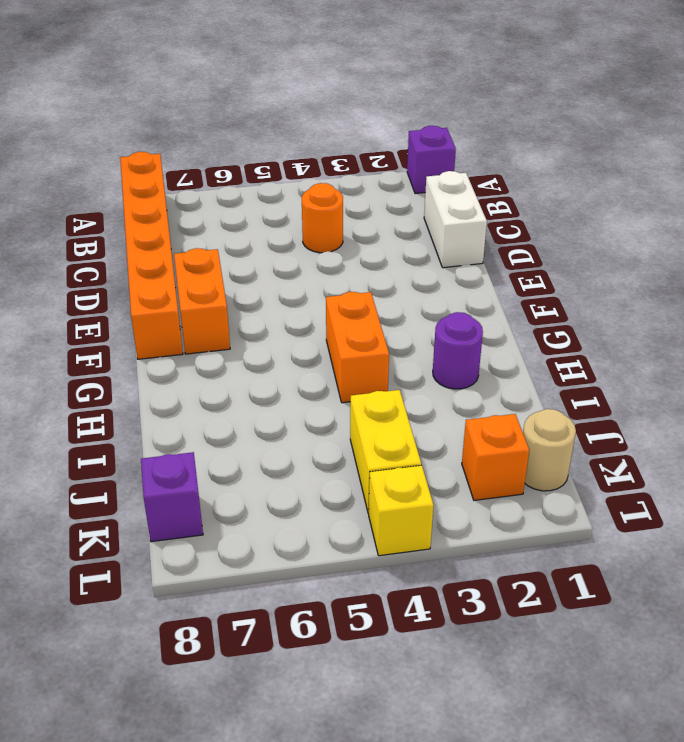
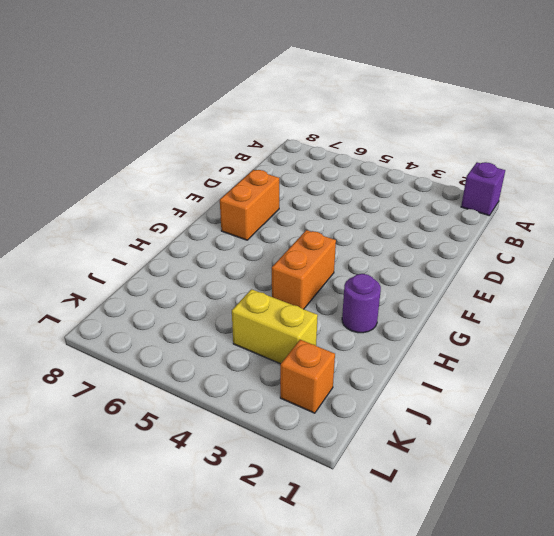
yellow brick J3:J4 level 1 -> yellow brick J4:K4 level 1
none -> orange brick A8:F8 level 1
none -> white brick C1:D1 level 1
none -> orange round brick C4 level 1

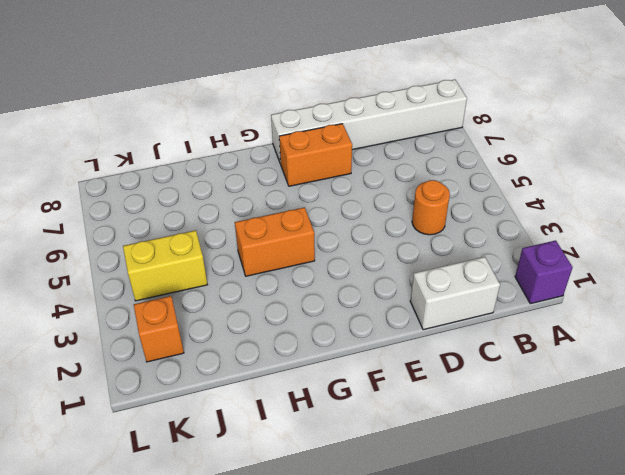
white brick A8:F8 level 1 -> orange brick A8:F8 level 1
none -> purple round brick H2 level 1
none -> tan round brick K1 level 1
none -> purple brick K8 level 1

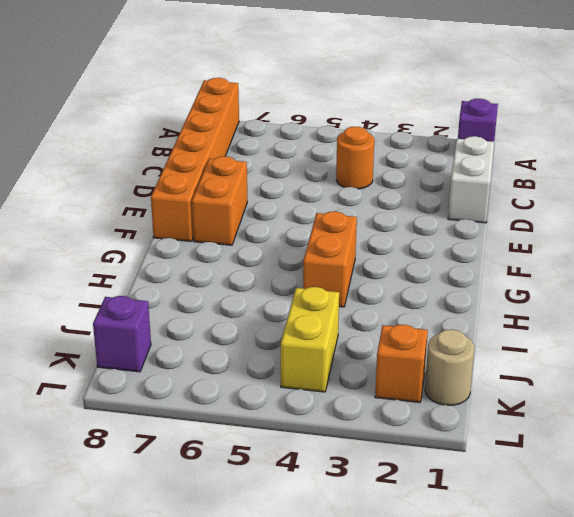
none -> purple round brick H2 level 1
none -> yellow brick L4 level 1

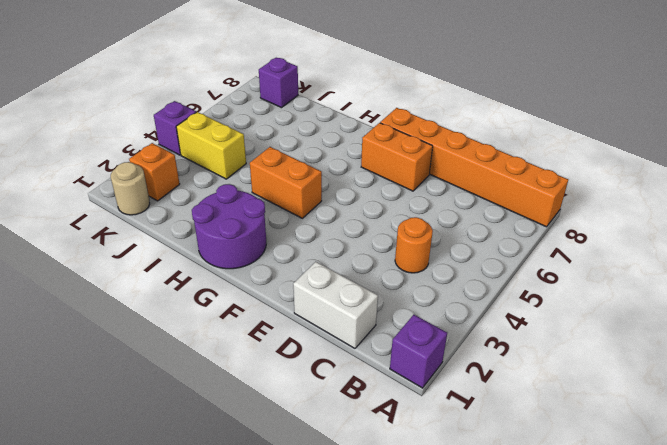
purple round brick G1:H2 level 1 -> purple round brick H2 level 1
purple brick L4 level 1 -> yellow brick L4 level 1

